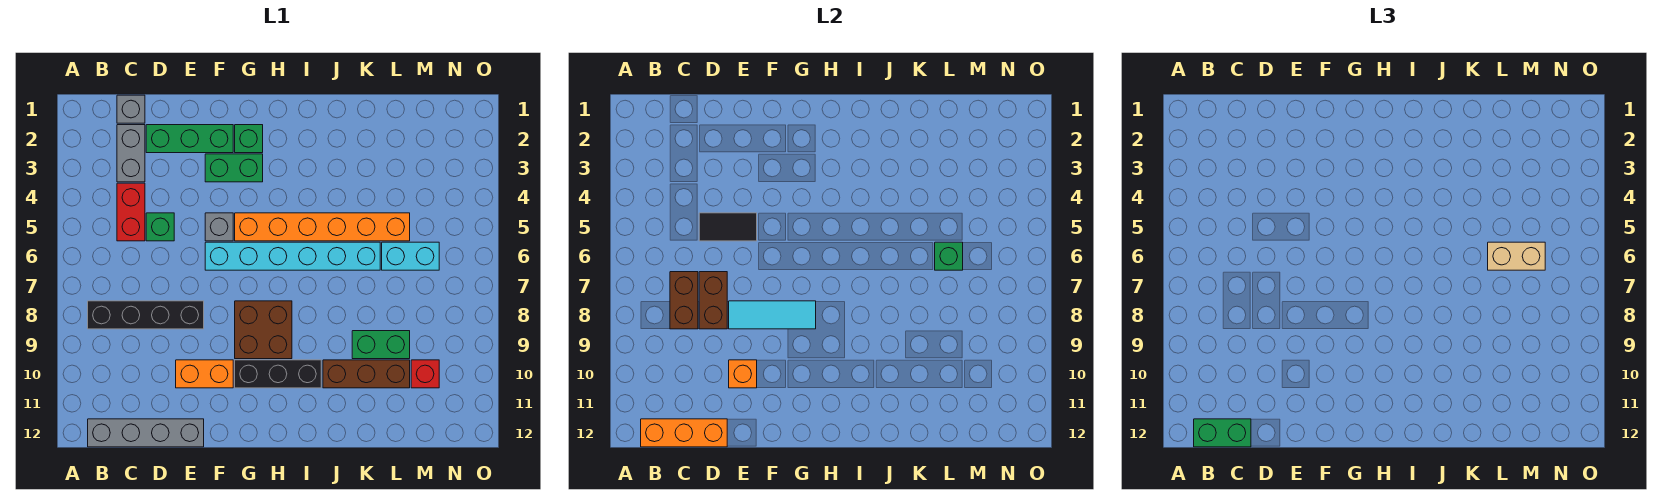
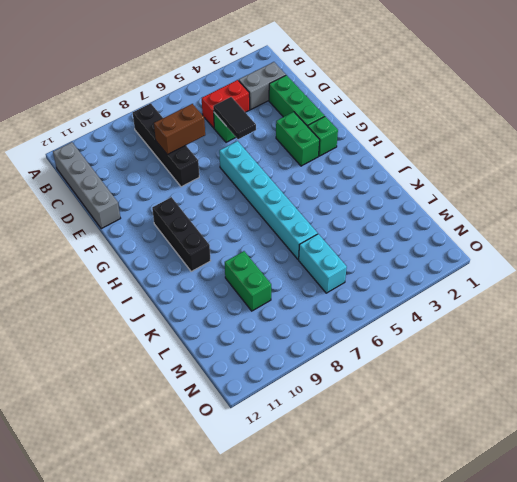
none -> grey brick C1 level 1
none -> orange brick E10:F10 level 1
none -> grey brick F5 level 1

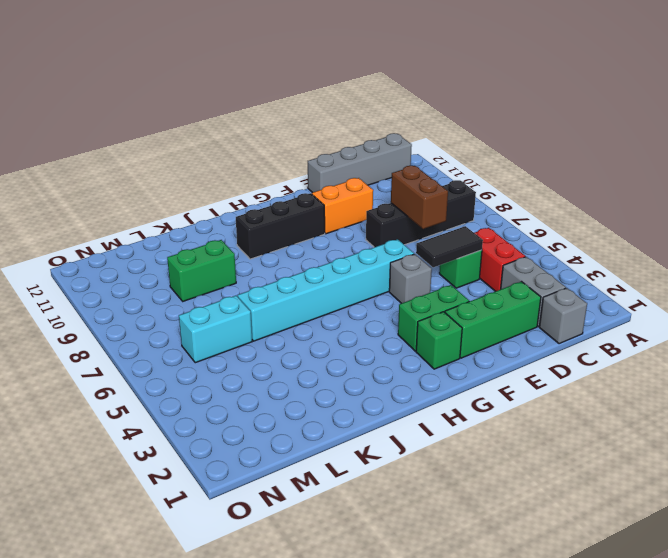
none -> orange brick G5:L5 level 1
none -> brown brick G8:H9 level 1
none -> brown brick J10:L10 level 1

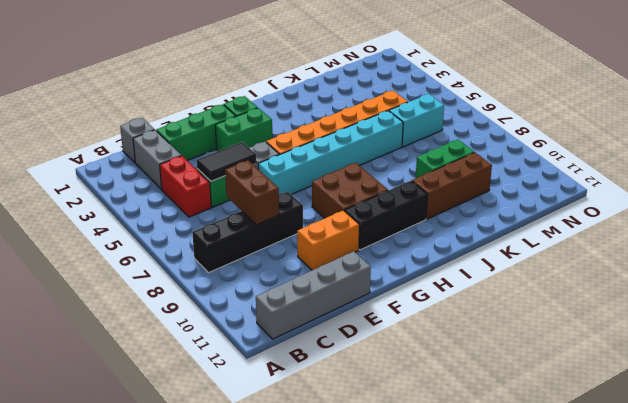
none -> red brick M10 level 1
none -> orange brick B12:D12 level 2
none -> brown brick C7:C8 level 2

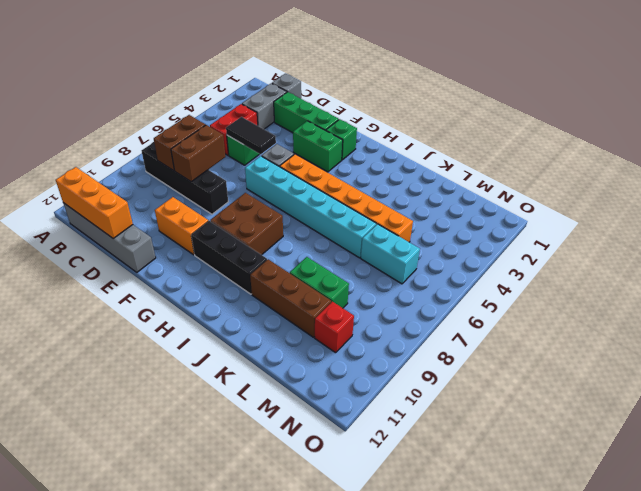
none -> cyan tile E8:G8 level 2
none -> orange brick E10 level 2
none -> green brick L6 level 2

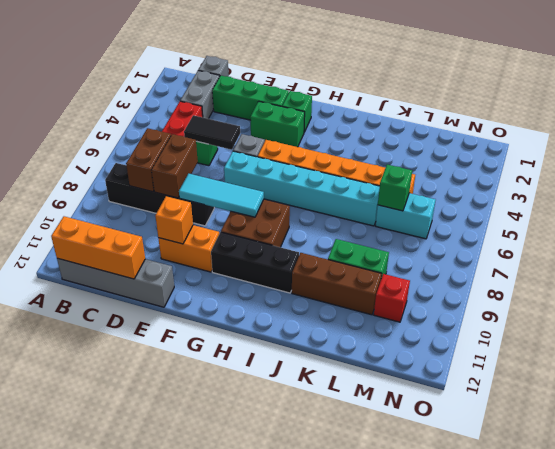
none -> green brick B12:C12 level 3
none -> tan brick L6:M6 level 3

